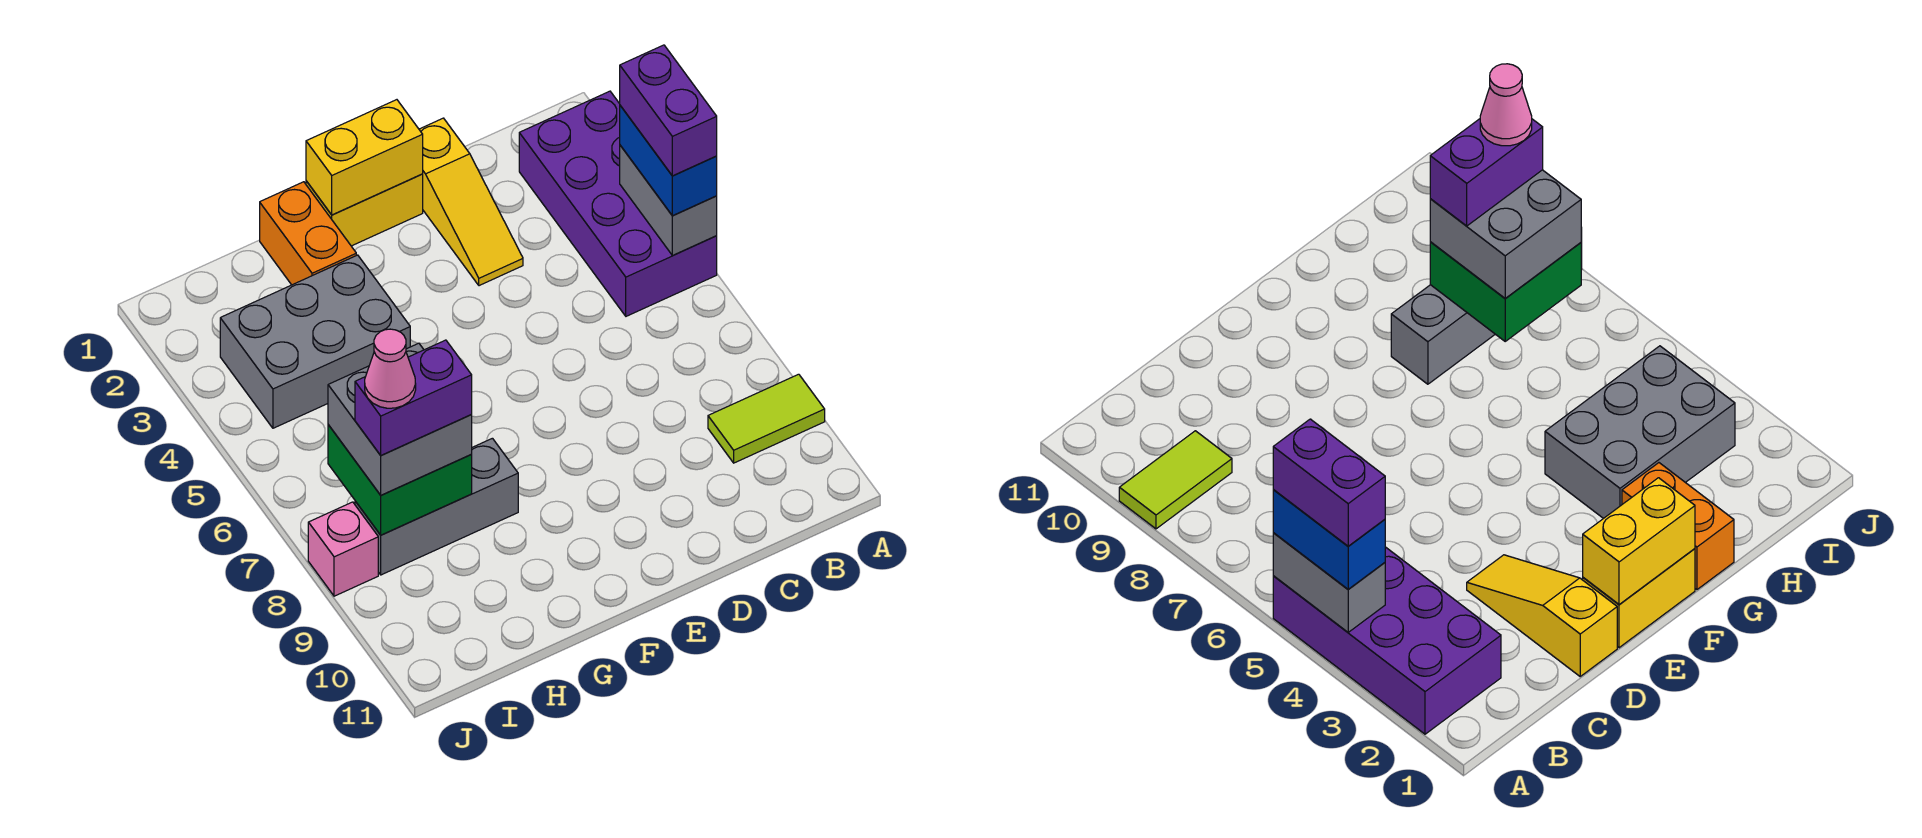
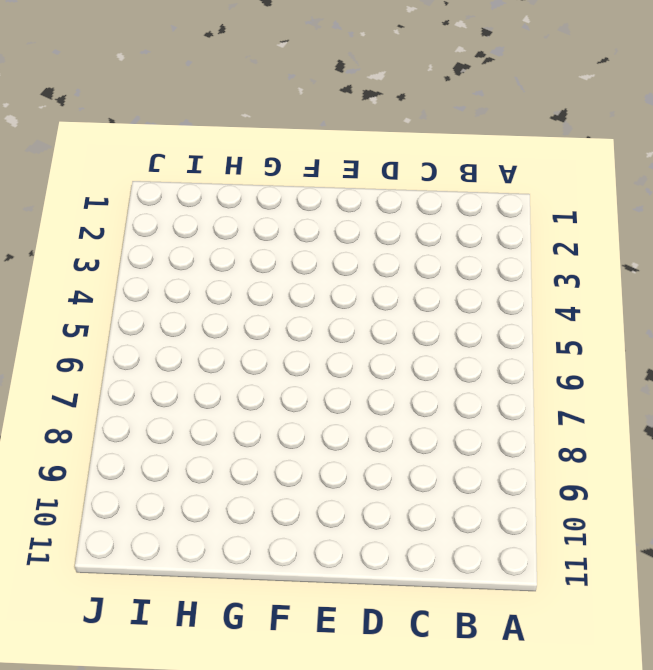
none -> purple brick A2:B5 level 1
none -> lime tile A9:B9 level 1
none -> yellow slope D1:D3 level 1 top 1

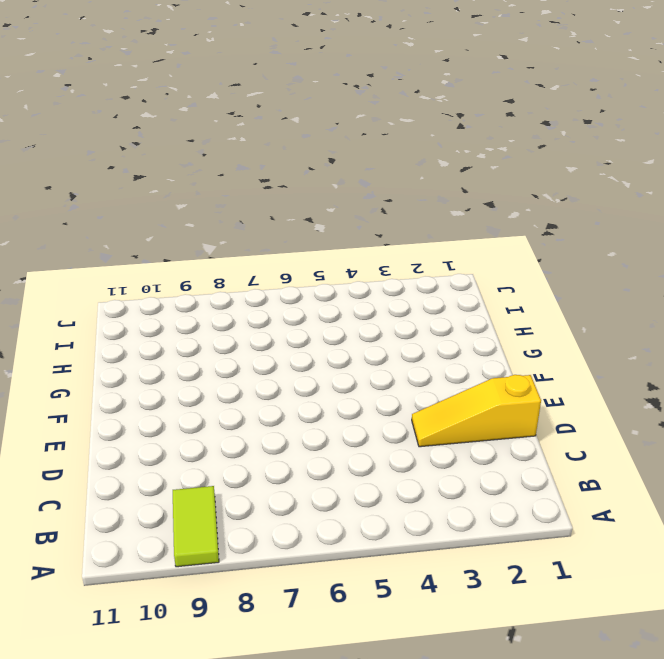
none -> purple brick A2:B5 level 1
none -> yellow brick E1:F1 level 1
none -> orange brick G1:G2 level 1

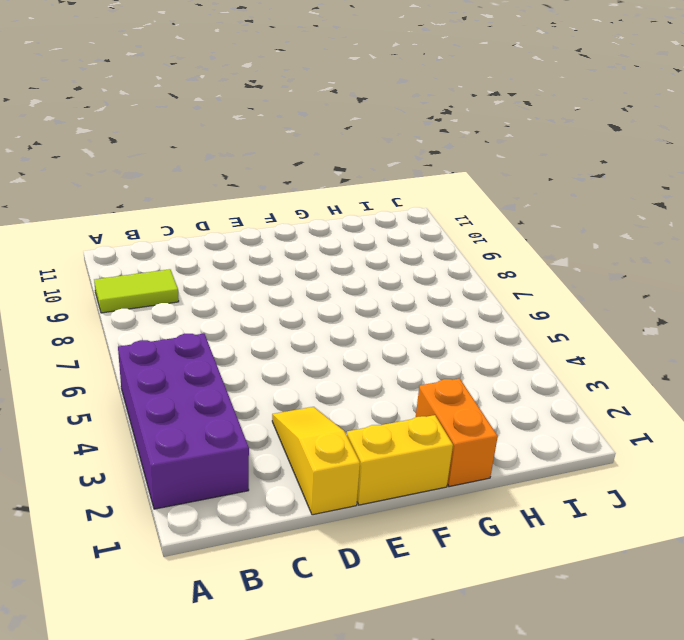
none -> grey brick G3:I4 level 1
none -> grey brick G8:I8 level 1
none -> pink brick J8 level 1

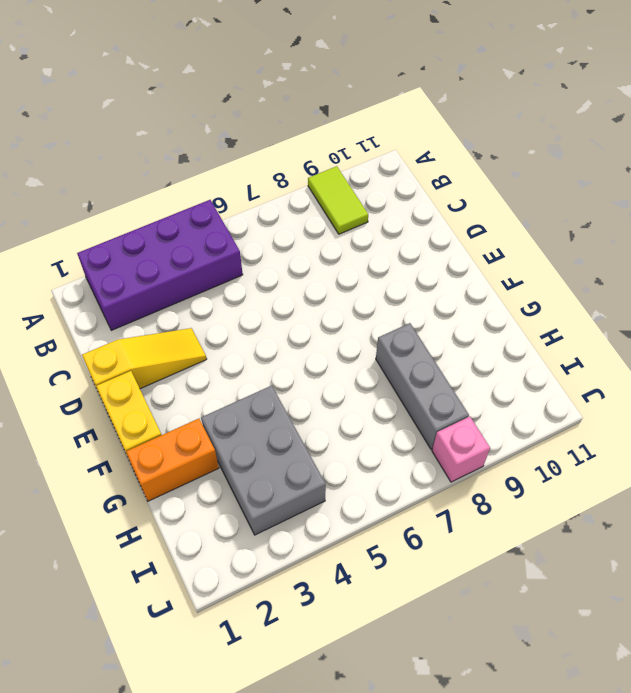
none -> grey brick A4:A5 level 2
none -> yellow brick E1:F1 level 2
none -> green brick H7:I8 level 2

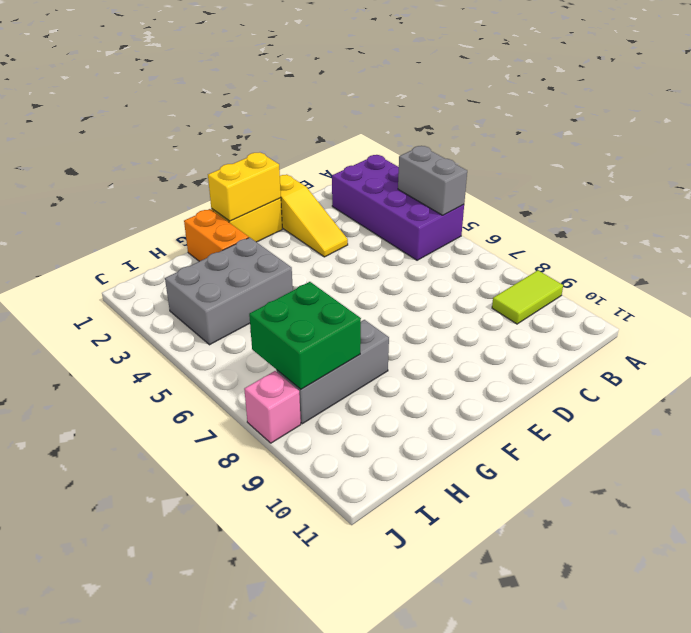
none -> blue brick A4:A5 level 3
none -> grey brick H7:I8 level 3
none -> purple brick A4:A5 level 4

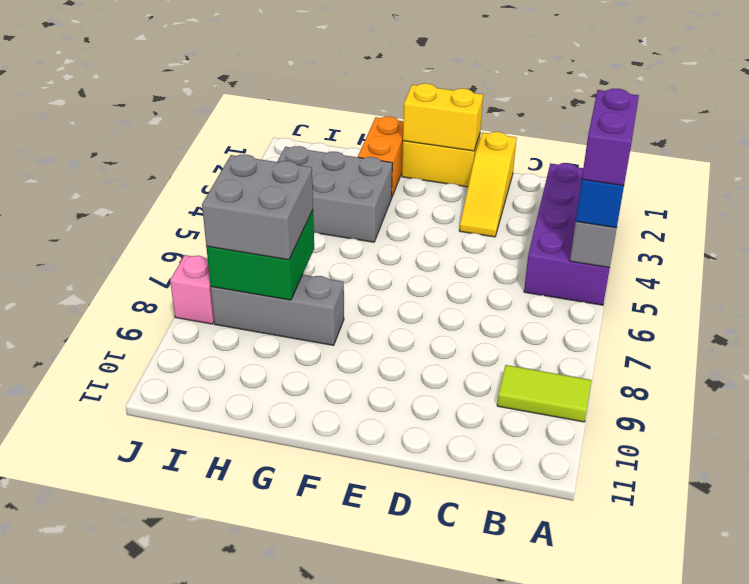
none -> purple brick H8:I8 level 4
none -> pink cone I8 level 5

